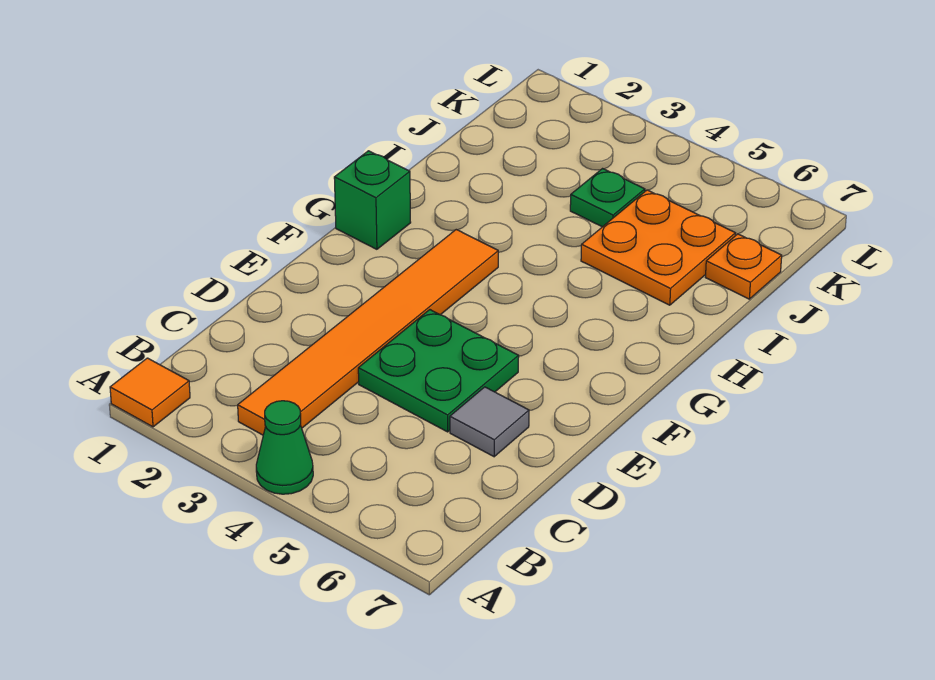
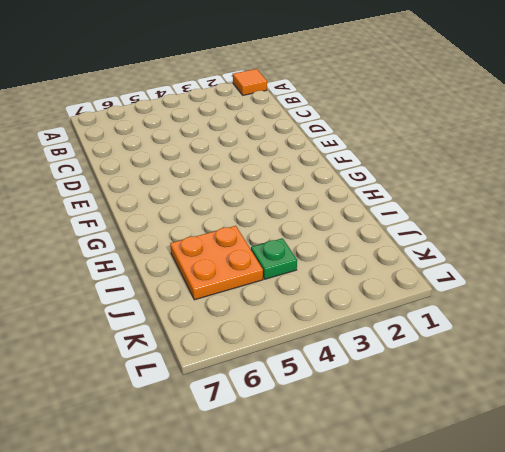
none -> green cone A4 level 1
none -> orange tile B3:G3 level 1

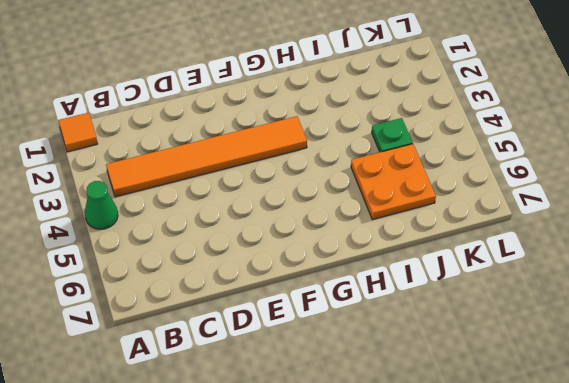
none -> green plate D4:E5 level 1
none -> grey tile D6 level 1

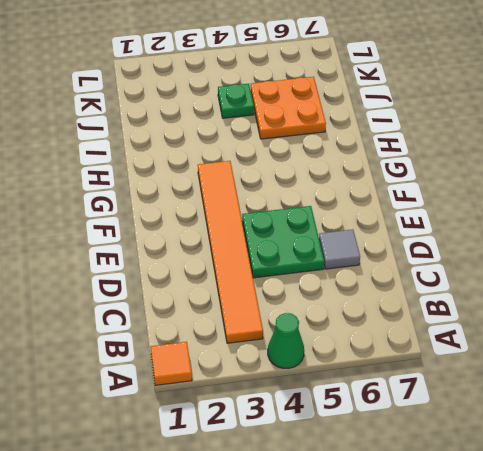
none -> green brick G1 level 1
none -> orange plate J7 level 1

